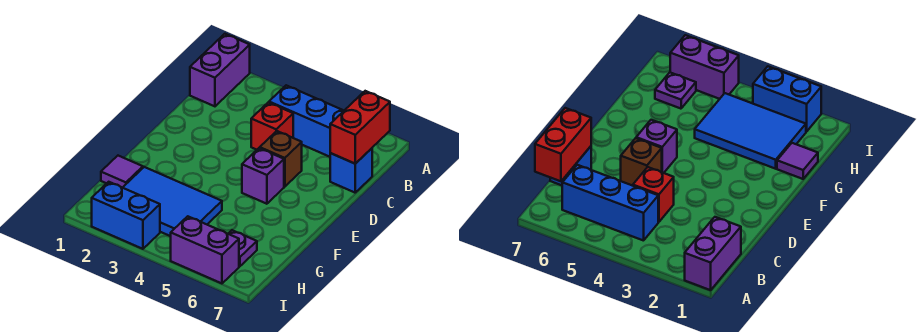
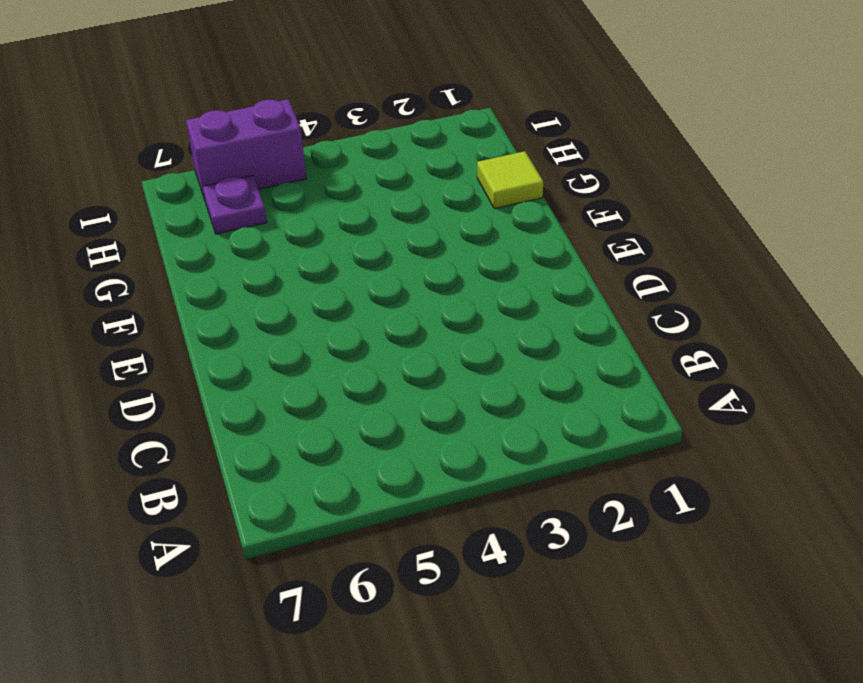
lime tile G1 level 1 -> purple tile G1 level 1
none -> purple brick A1:B1 level 1
none -> blue brick B4:B6 level 1
none -> red brick C4 level 1

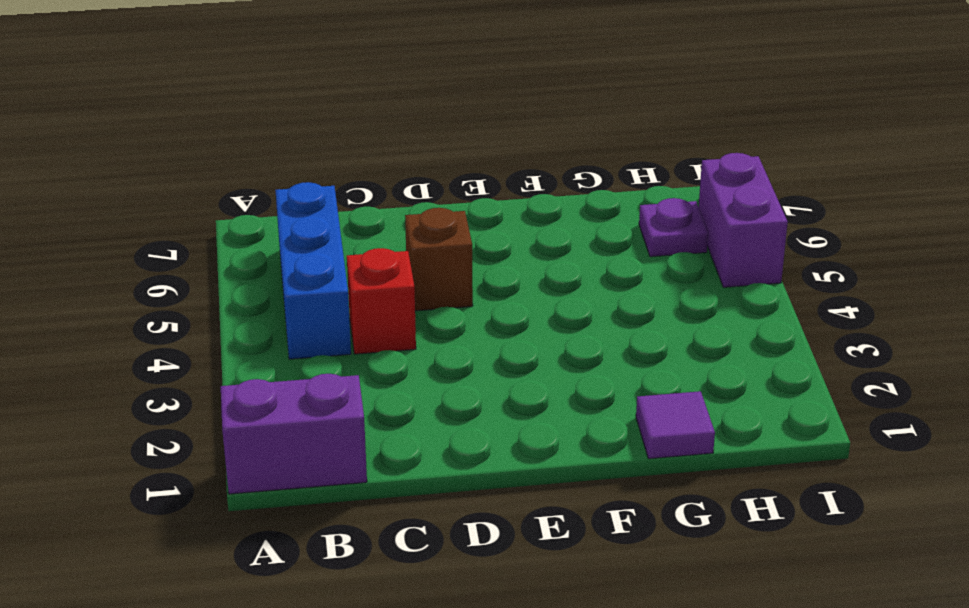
none -> blue brick C7 level 1
none -> purple brick E5 level 1
none -> blue tile G2:H4 level 1

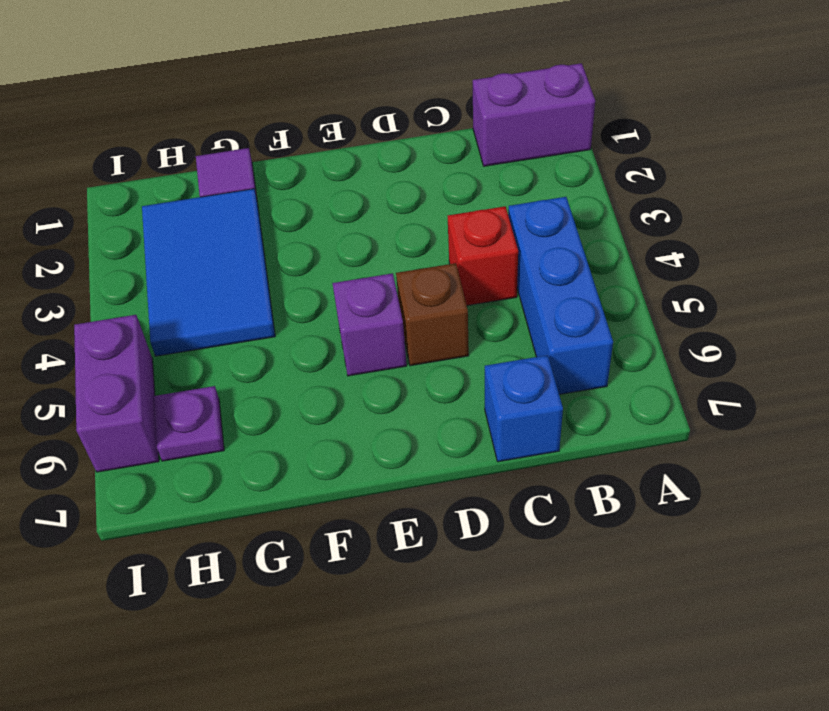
none -> blue brick I2:I3 level 1
none -> red brick B7:C7 level 2

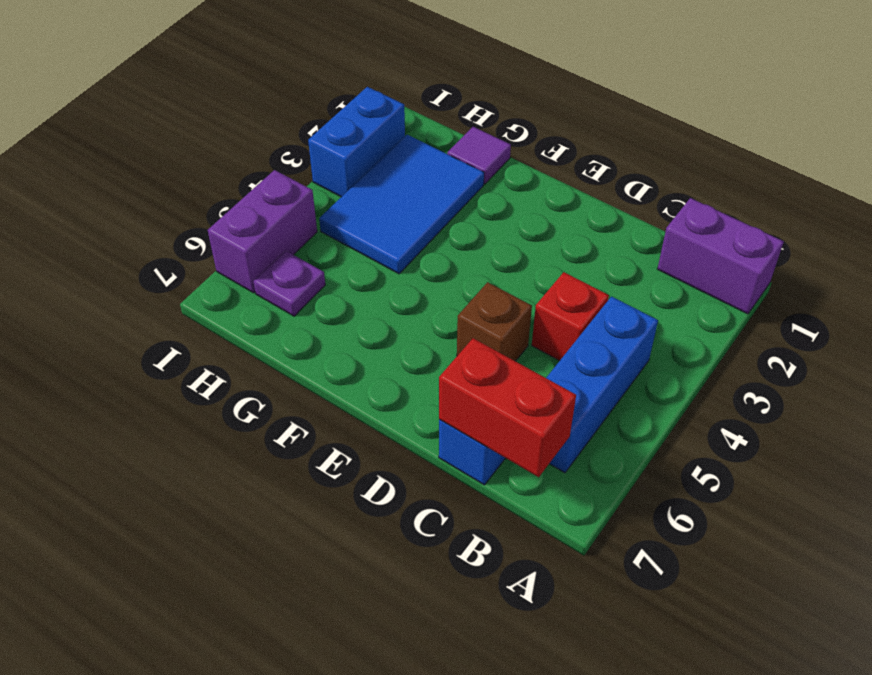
none -> purple brick E5 level 1

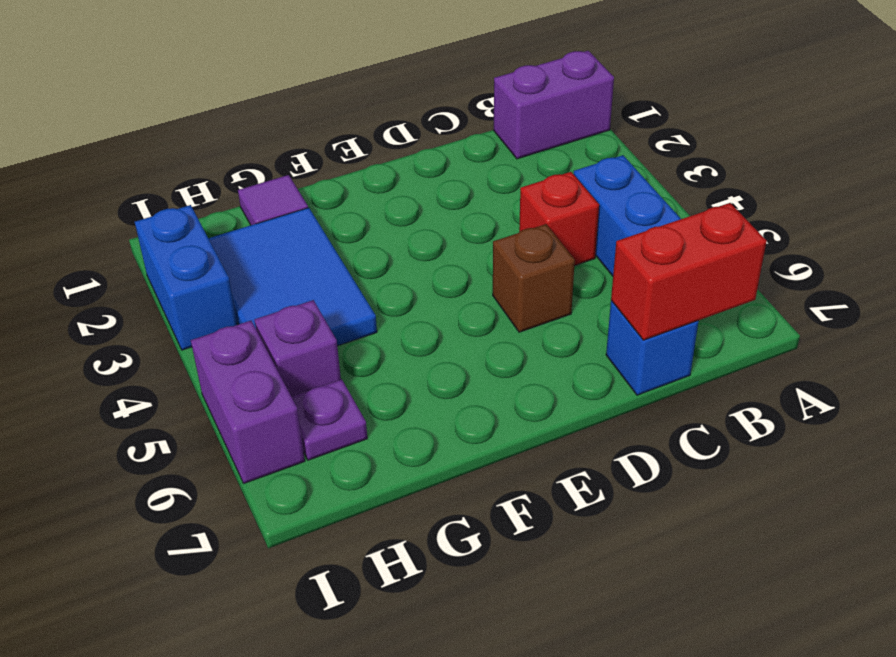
purple brick H5 level 1 -> purple brick E5 level 1

